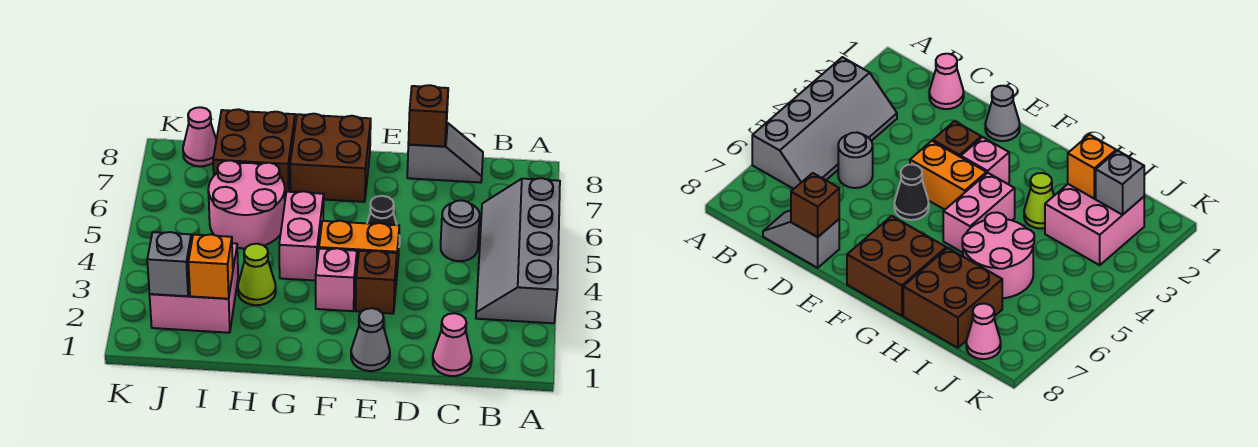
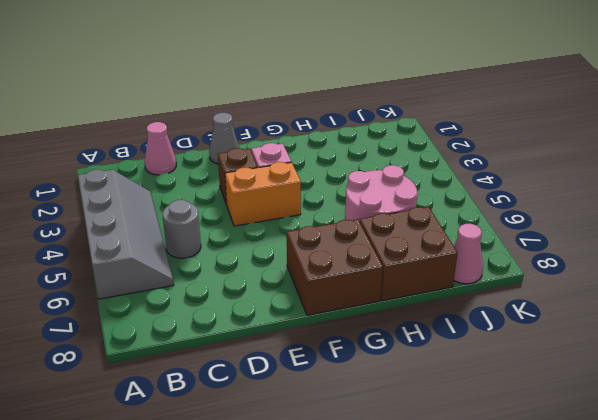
none -> grey slope C8:D8 level 1 top D
none -> black cone E5 level 1
none -> pink brick G4:G5 level 1

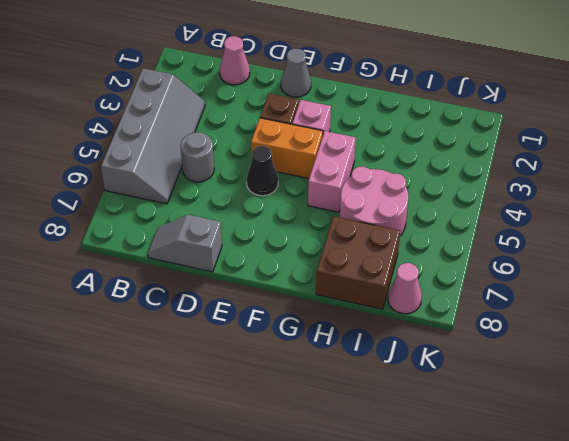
none -> brown brick F7:G8 level 1
none -> lime cone H3 level 1
none -> pink brick I2:J3 level 1

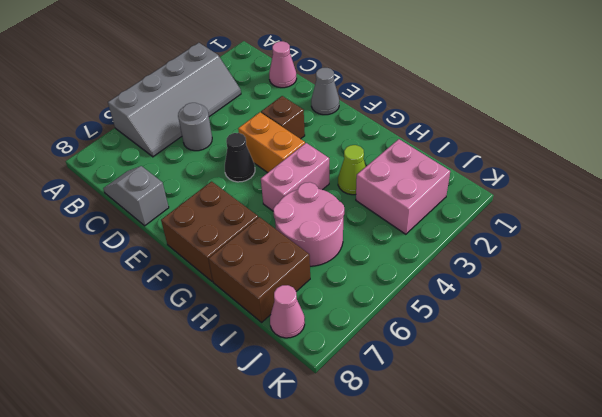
none -> pink brick F3 level 1
none -> brown brick D8 level 2
none -> orange brick I2 level 2

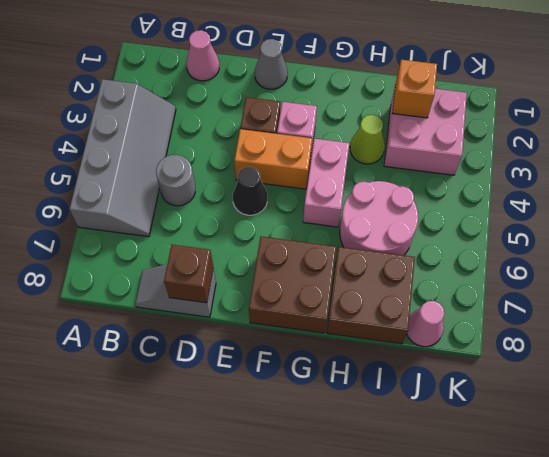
none -> grey brick J2 level 2

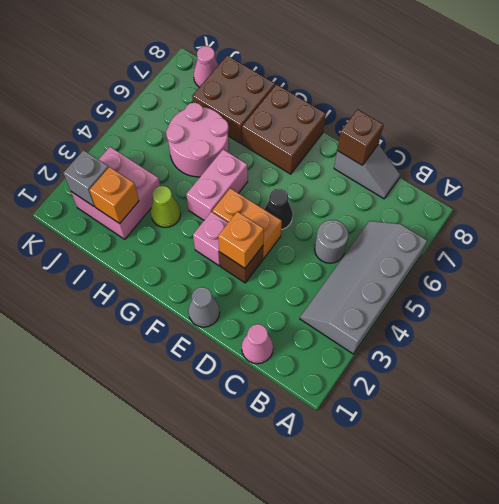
orange brick E3 level 2 -> none

